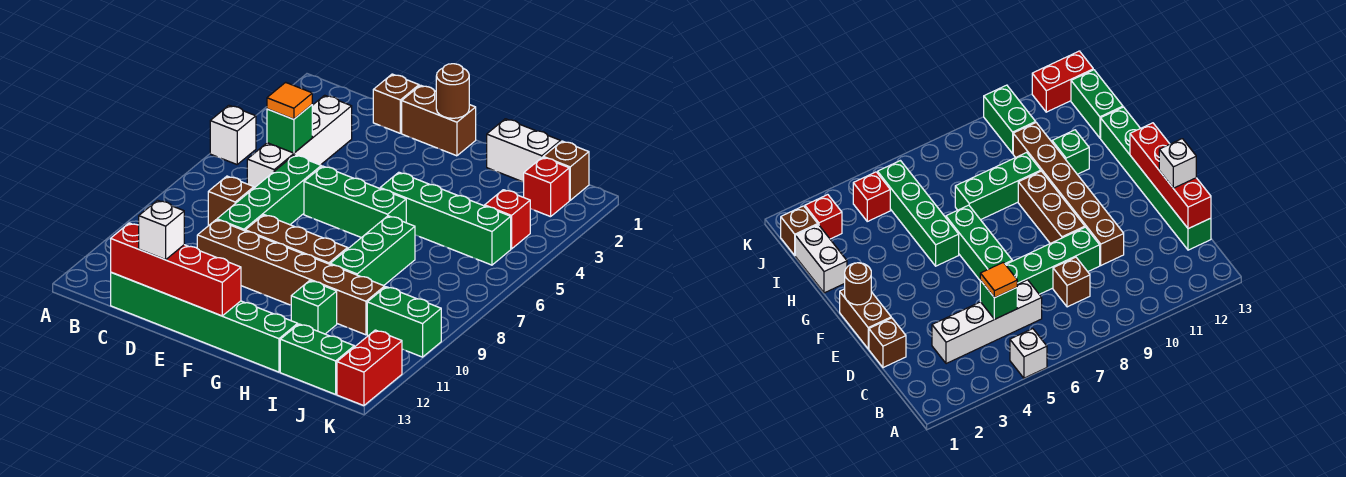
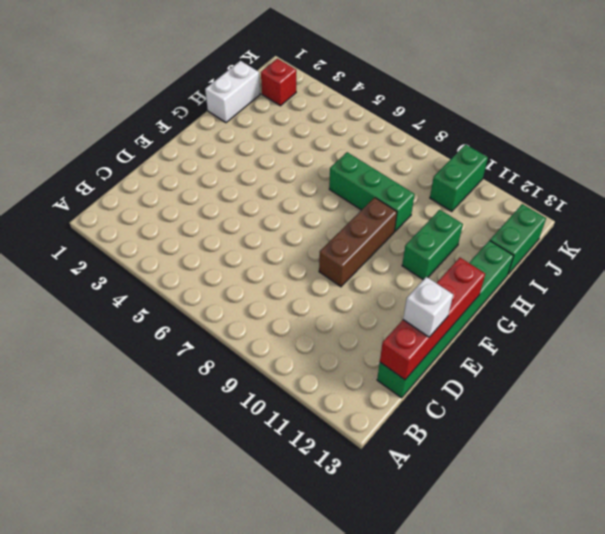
green brick G11:H11 level 1 -> green brick H11 level 1
none -> white brick A5 level 1
none -> white brick C3:C6 level 1
none -> brown brick C8 level 1

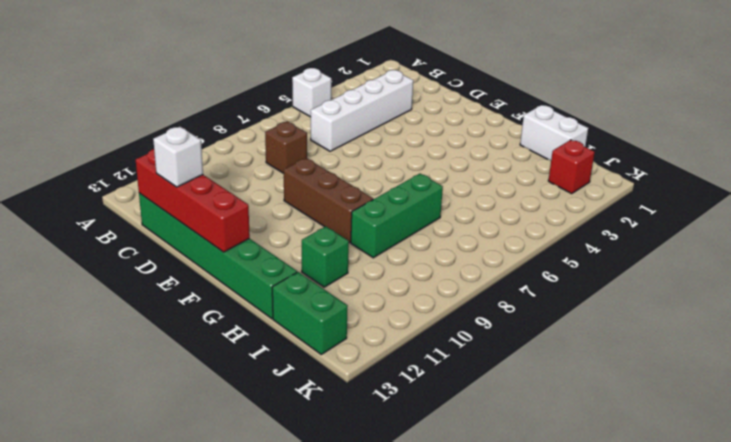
none -> brown brick D1 level 1
none -> green brick D6:D9 level 1
none -> brown brick D10:I10 level 1

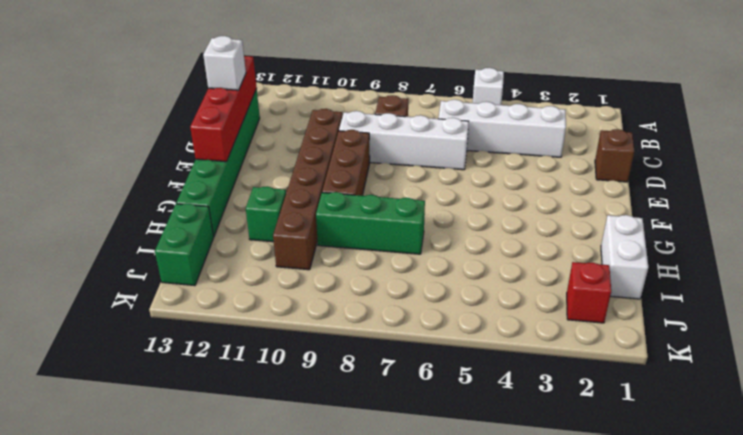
white brick D6:D9 level 1 -> green brick D6:D9 level 1
none -> brown brick E1:F1 level 1
none -> green brick E6:G6 level 1
none -> green brick G5:J5 level 1

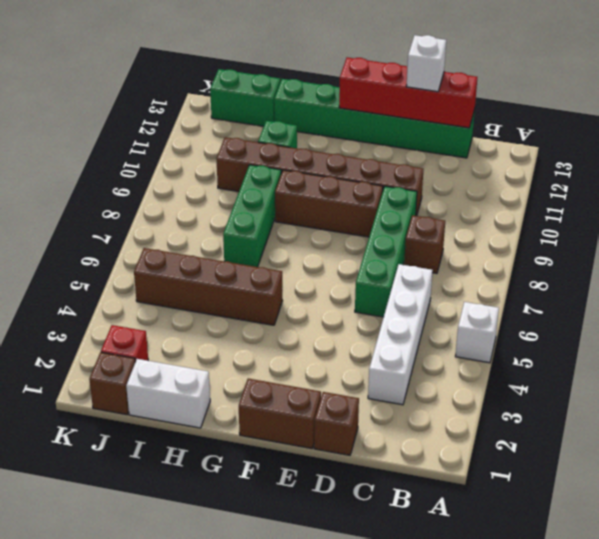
brown brick G5:J5 level 1 -> green brick G5:J5 level 1
none -> green brick E6:G6 level 1
none -> red brick J4 level 1
none -> green brick J10:K10 level 1

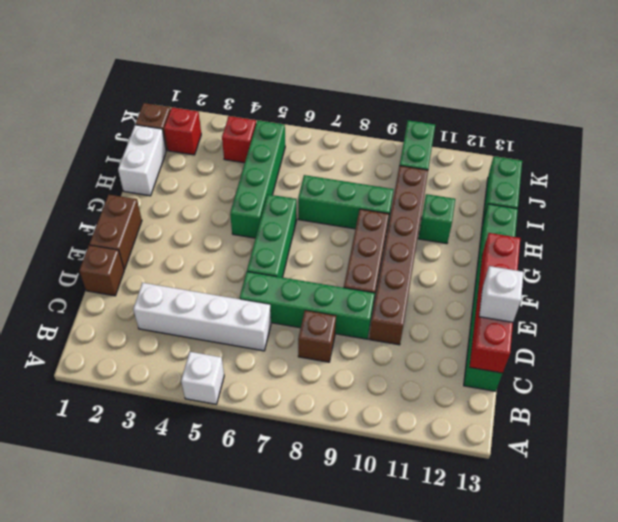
none -> red brick K12:K13 level 1
none -> green brick C5 level 2
none -> brown round brick F1 level 2

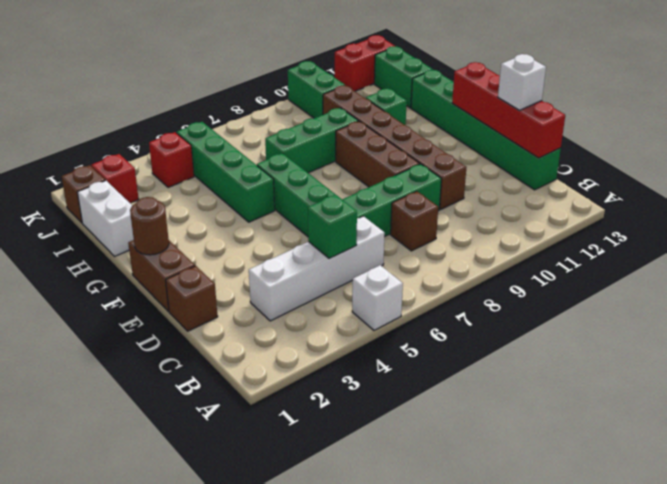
none -> orange tile C5 level 3

